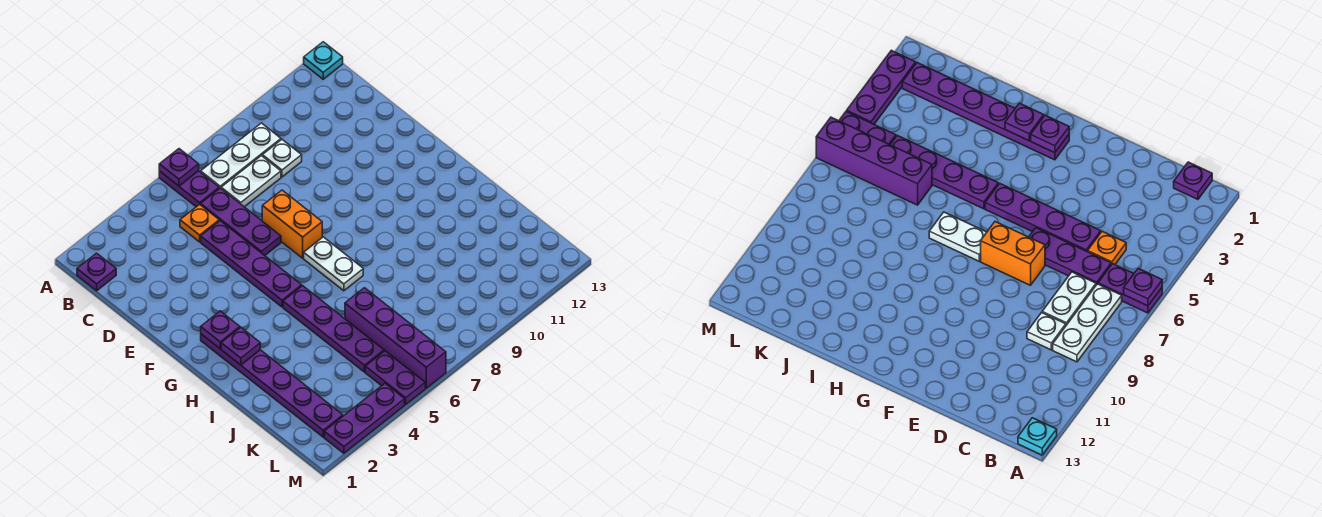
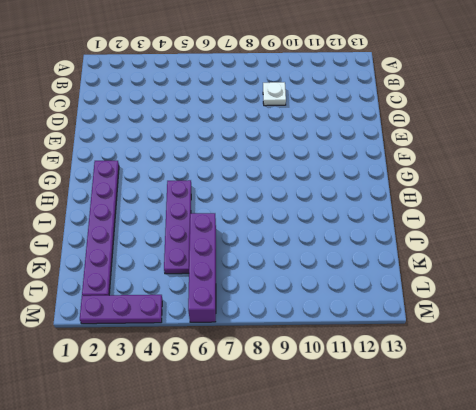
none -> purple plate A6:B6 level 1
none -> cyan plate A13 level 1
none -> purple plate B1 level 1

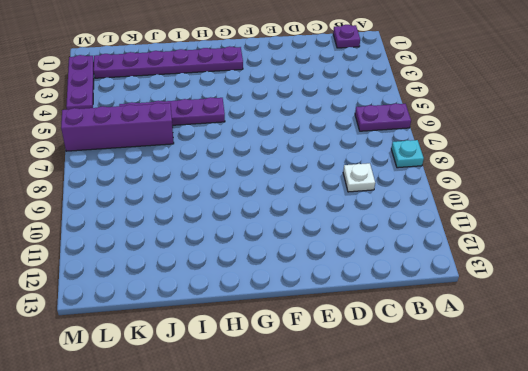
cyan plate A8 level 1 -> cyan plate A13 level 1
none -> white plate B7:B9 level 1
none -> orange plate C5 level 1
none -> purple plate C6:E6 level 1

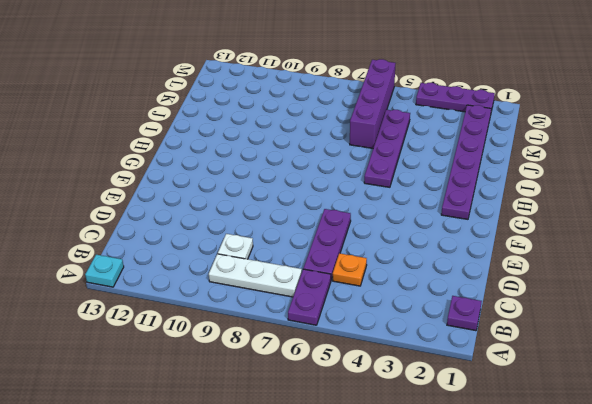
none -> white plate C7:C8 level 1
none -> purple plate D5:G5 level 1
none -> orange brick E7:F7 level 1

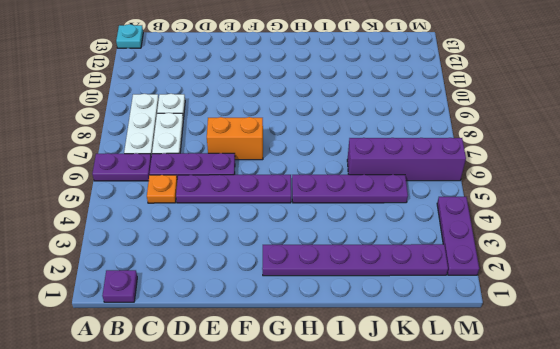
none -> white plate G7:H7 level 1
none -> purple plate L5:M5 level 1
none -> purple plate A6 level 2

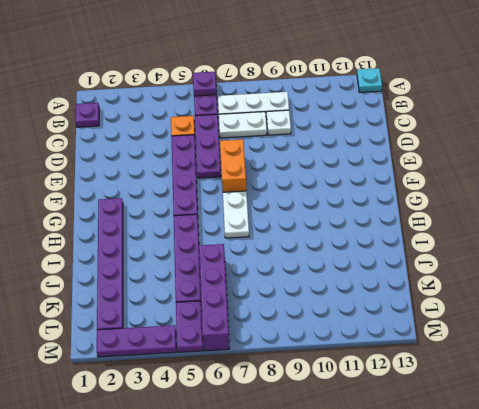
none -> purple plate G2 level 2
none -> purple plate H2 level 2

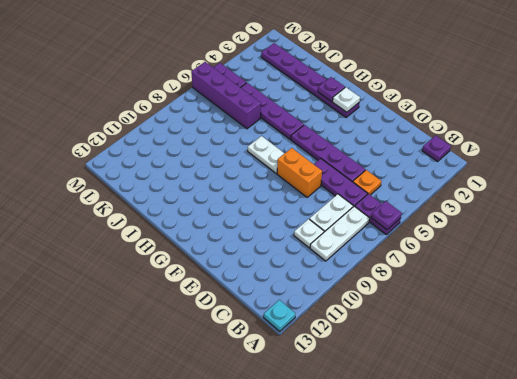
white plate G2 level 2 -> purple plate G2 level 2
none -> purple plate M2:M4 level 1

